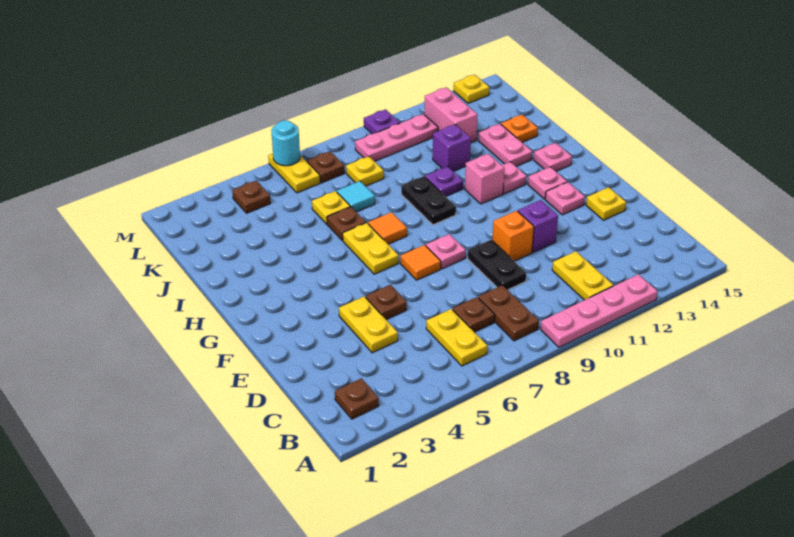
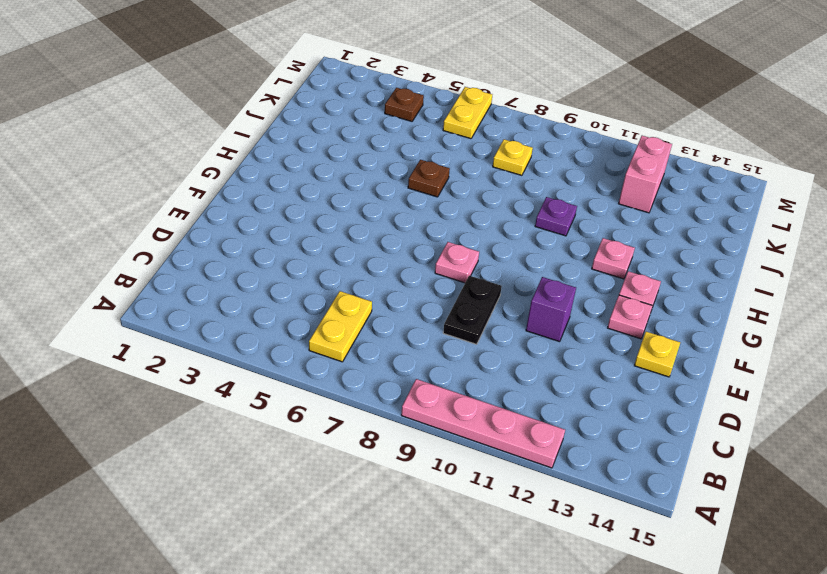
none -> brown plate B2 level 1
none -> brown plate B8:C8 level 1
none -> yellow plate B11:C11 level 1
none -> brown plate C7 level 1

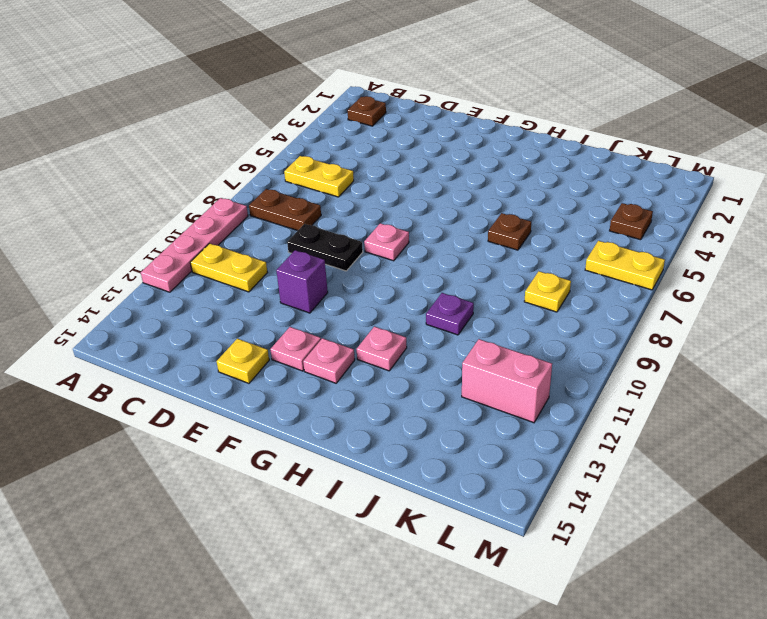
none -> brown plate C7 level 1
none -> yellow plate D4:E4 level 1
none -> brown plate E5 level 1
none -> orange brick E10 level 1

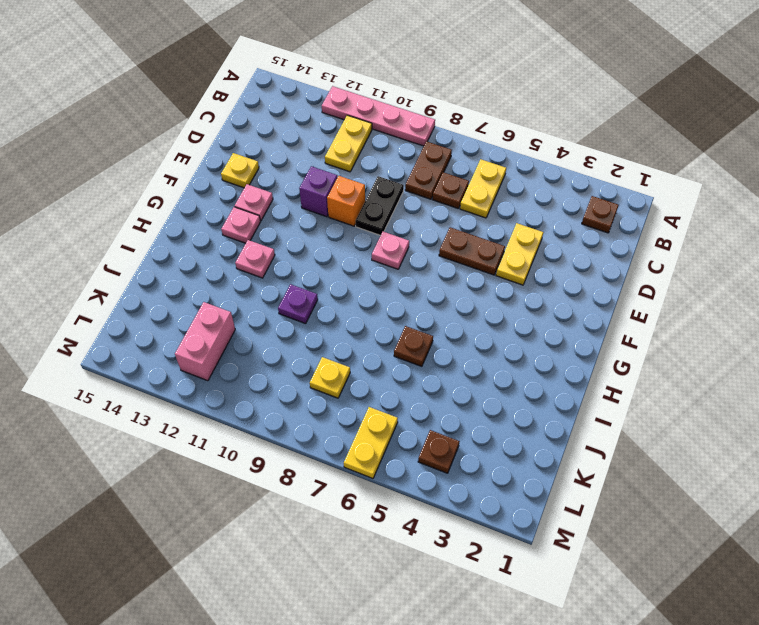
brown plate E5:E6 level 1 -> brown plate E5 level 1
none -> orange tile F7 level 1
none -> yellow plate G6:H6 level 1
none -> orange tile H7 level 1
none -> black plate H9:I9 level 1

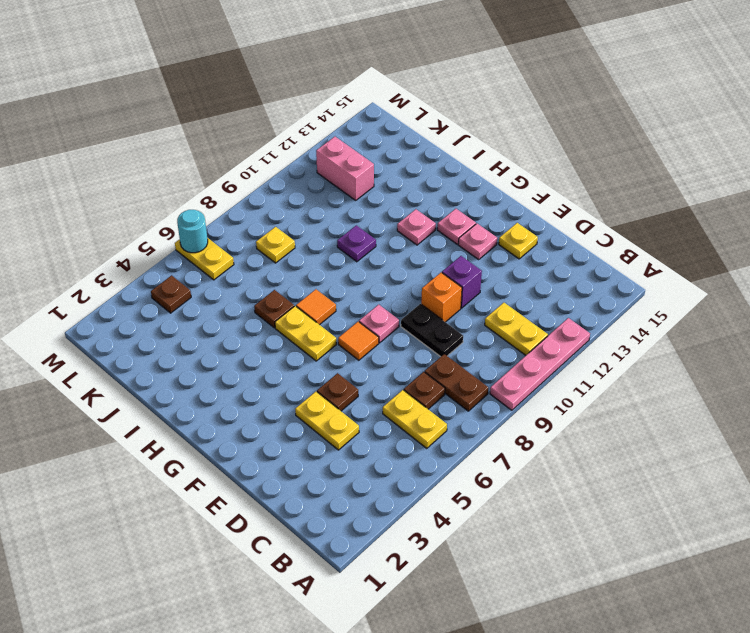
none -> brown plate B2 level 1
none -> black plate H9:I9 level 1
none -> pink brick H11 level 1
none -> pink plate H14 level 1

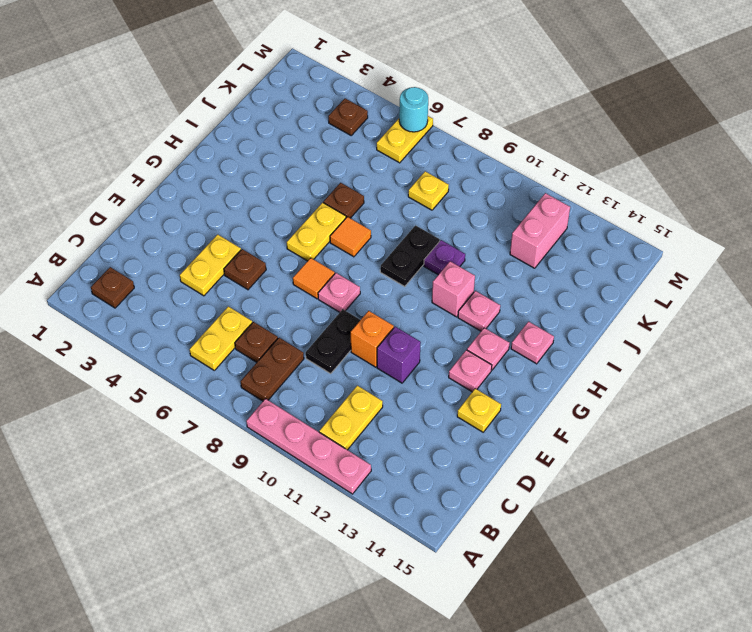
none -> pink plate I13:J13 level 1
none -> yellow plate J6 level 1
none -> cyan tile J7 level 1
none -> purple brick J11 level 1

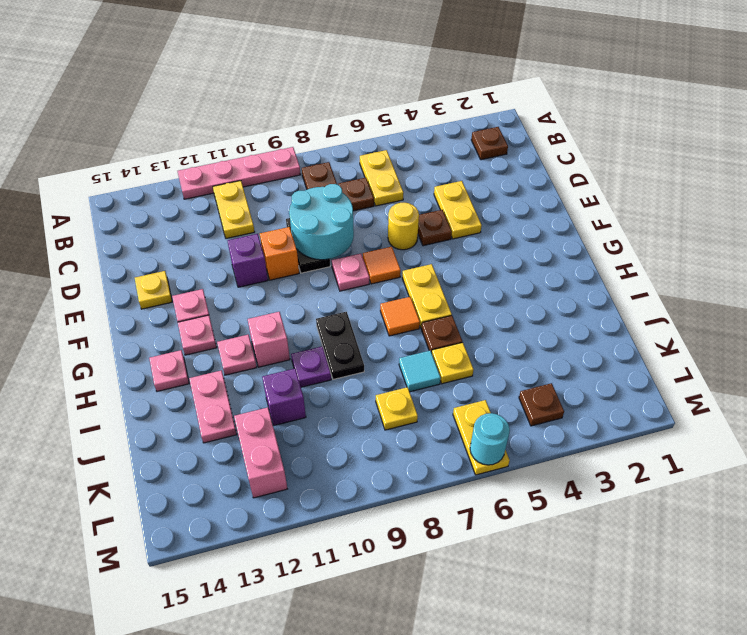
cyan round brick D8:E9 level 2 -> none
yellow round brick E6 level 1 -> none
none -> orange plate J14 level 1
none -> brown plate L7 level 1
none -> pink plate L9:L11 level 1
none -> purple plate M10 level 1

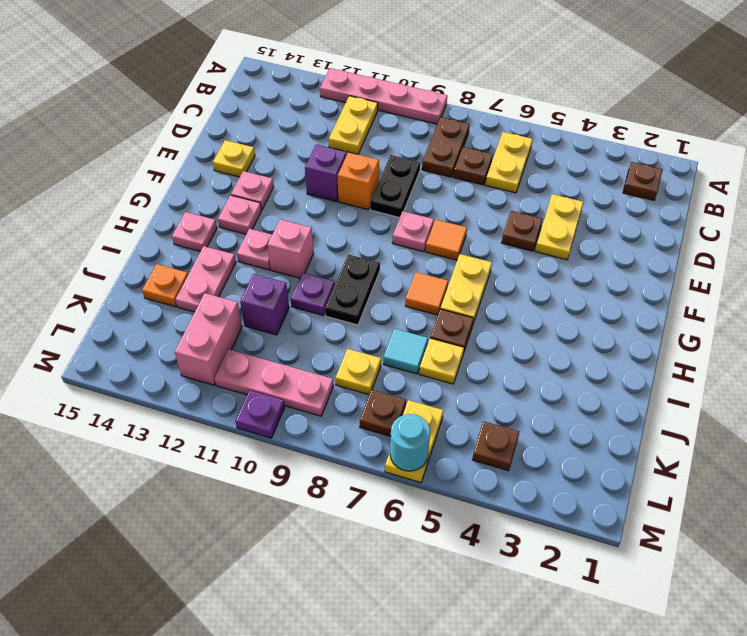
none -> yellow plate M14 level 1

